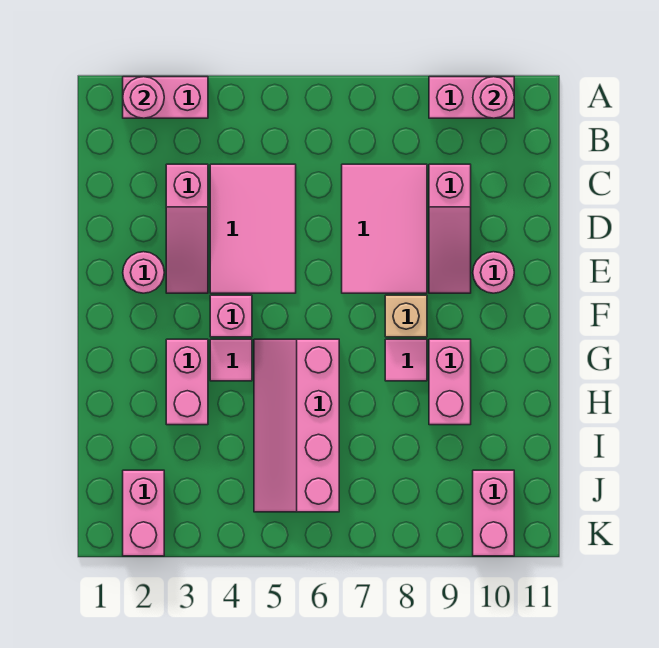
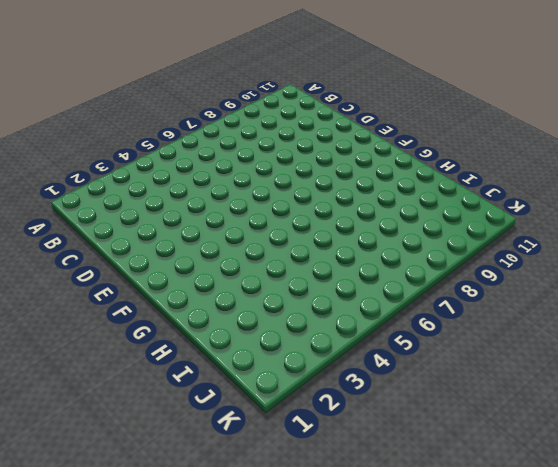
none -> pink brick A2:A3 level 1
none -> pink brick A9:A10 level 1
none -> pink slope C3:E3 level 1 top C

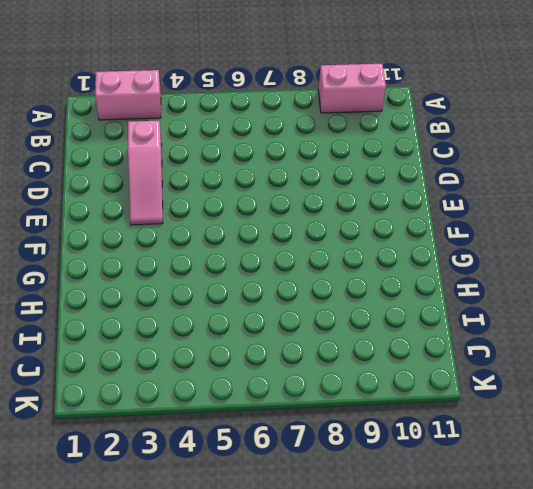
none -> pink tile C4:E5 level 1
none -> pink tile C7:E8 level 1
none -> pink slope C9:E9 level 1 top C

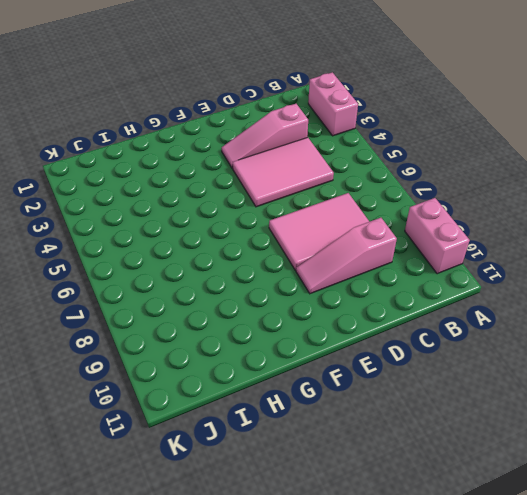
none -> pink round brick E2 level 1
none -> pink round brick E10 level 1
none -> pink brick F4 level 1

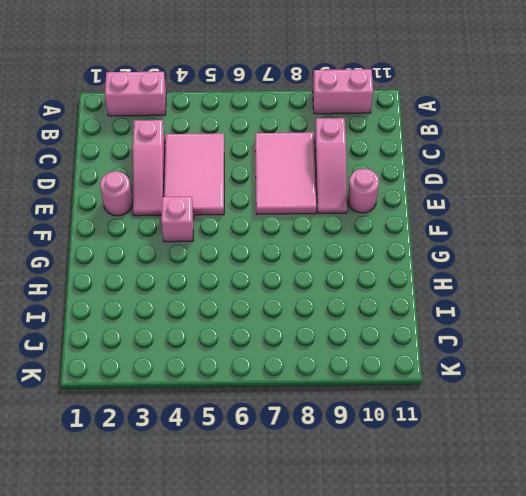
none -> tan brick F8 level 1
none -> pink brick G3:H3 level 1
none -> pink tile G4 level 1

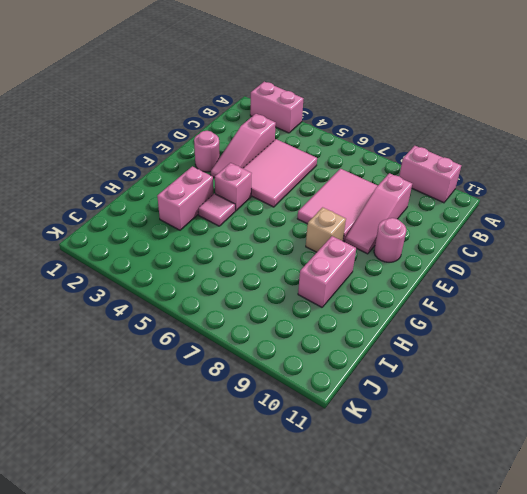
none -> pink slope G5:J6 level 1 top 6
none -> pink tile G8 level 1
none -> pink brick J2:K2 level 1

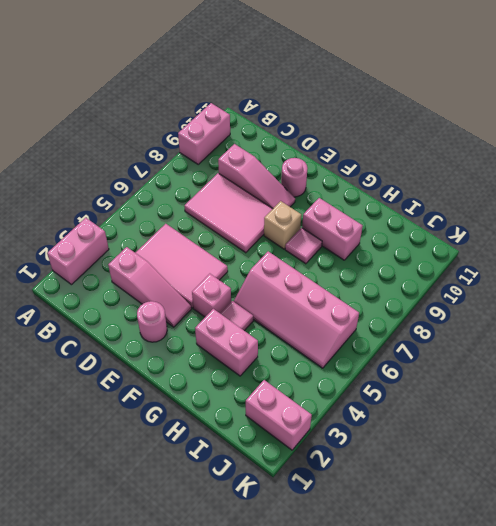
none -> pink brick J10:K10 level 1
none -> pink round brick A2 level 2
none -> pink round brick A10 level 2

